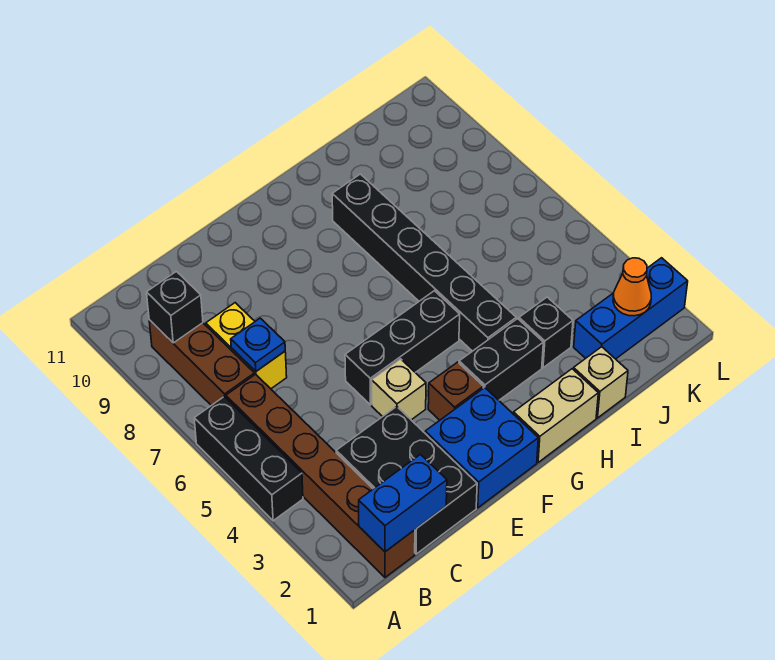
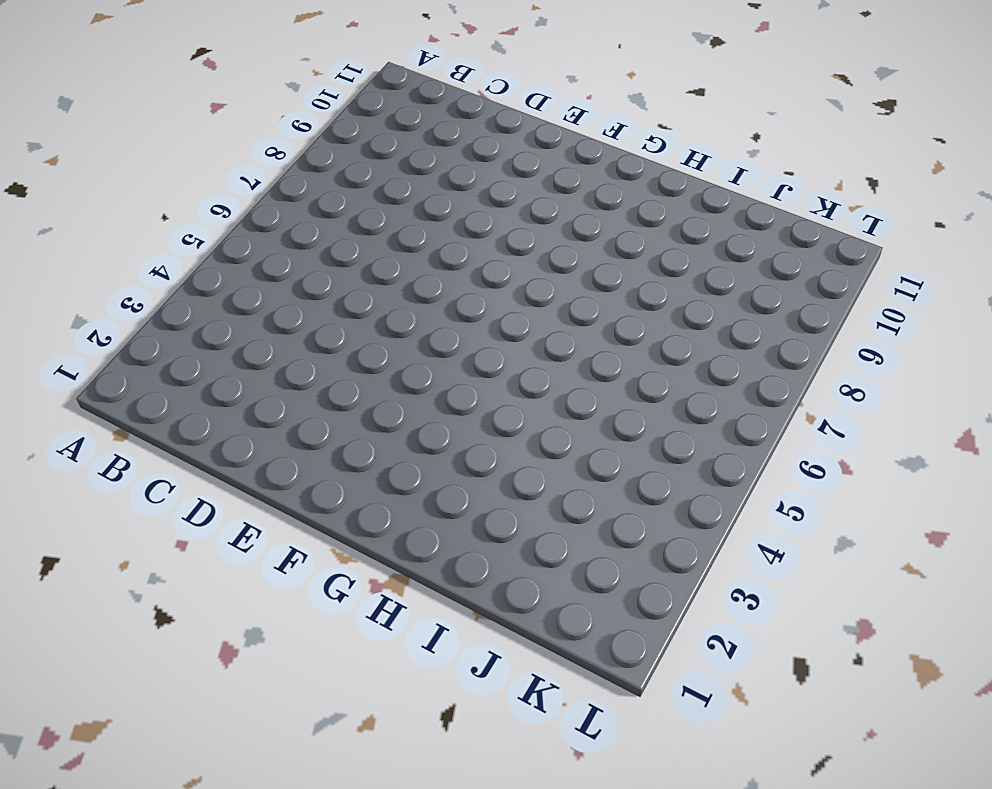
none -> black brick A4:A6 level 1
none -> brown brick B1:B6 level 1
none -> brown brick B7:B9 level 1

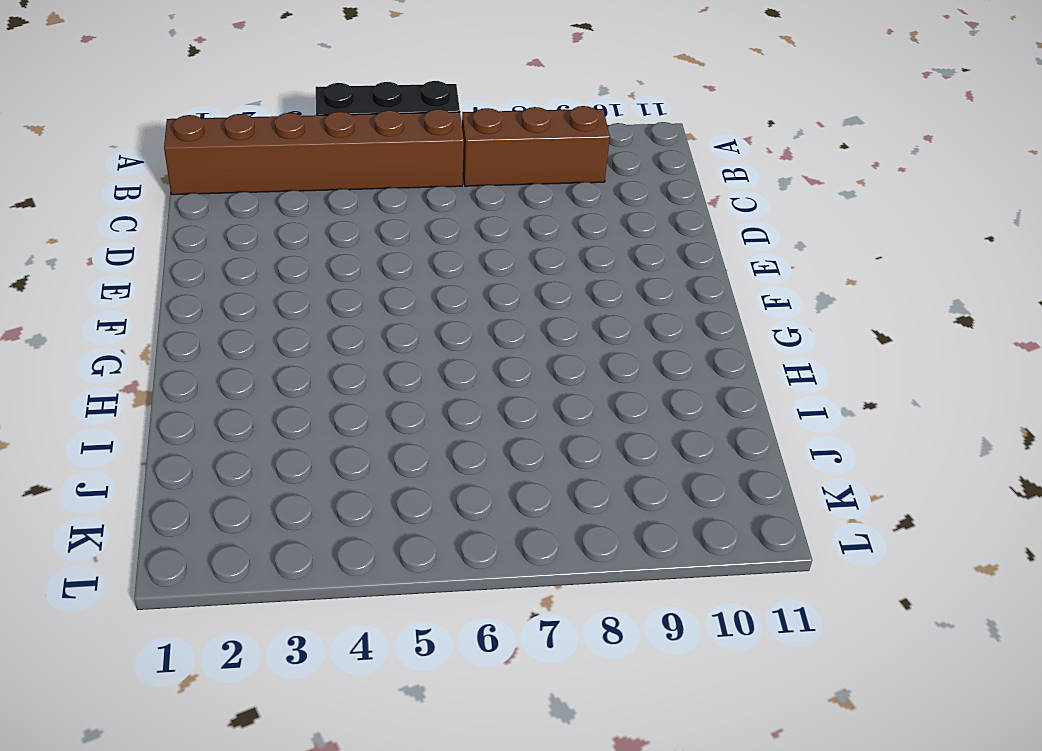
none -> black brick C1:D3 level 1
none -> yellow brick C7:C8 level 1
none -> blue brick E1:F2 level 1

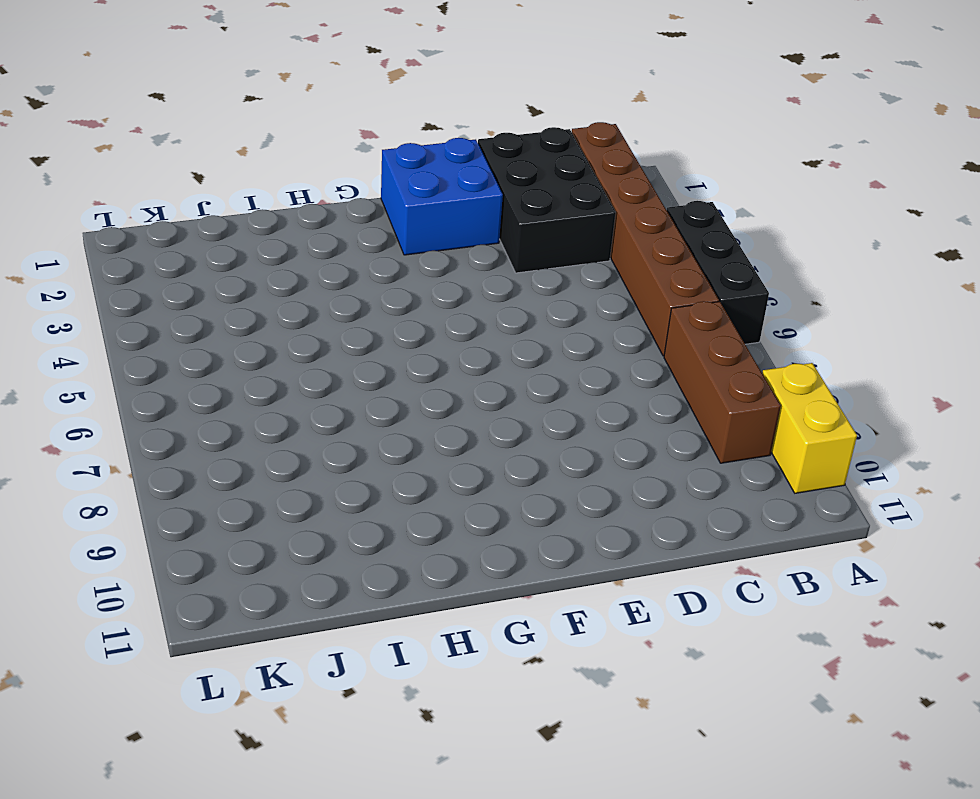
yellow brick A9:A10 level 1 -> yellow brick C7:C8 level 1
none -> tan brick E4 level 1
none -> black brick E5:G5 level 1
none -> brown brick F3 level 1

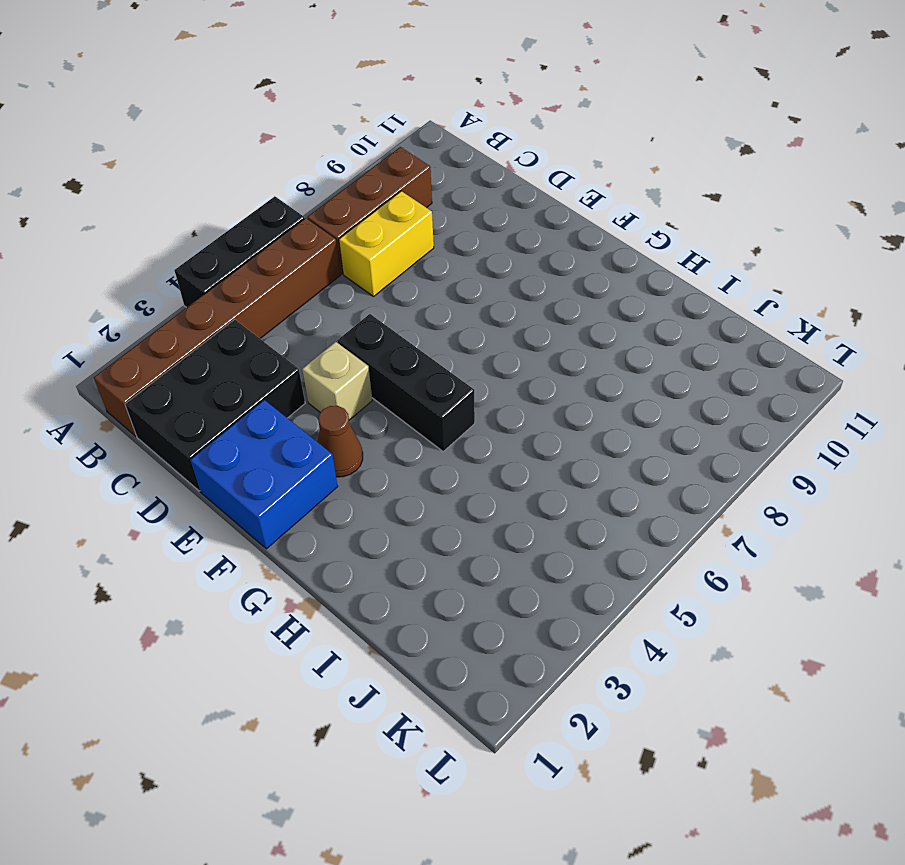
brown cone F3 level 1 -> brown brick F3 level 1
none -> tan brick G1:H1 level 1
none -> black brick G3:H3 level 1
none -> black brick H4:H9 level 1

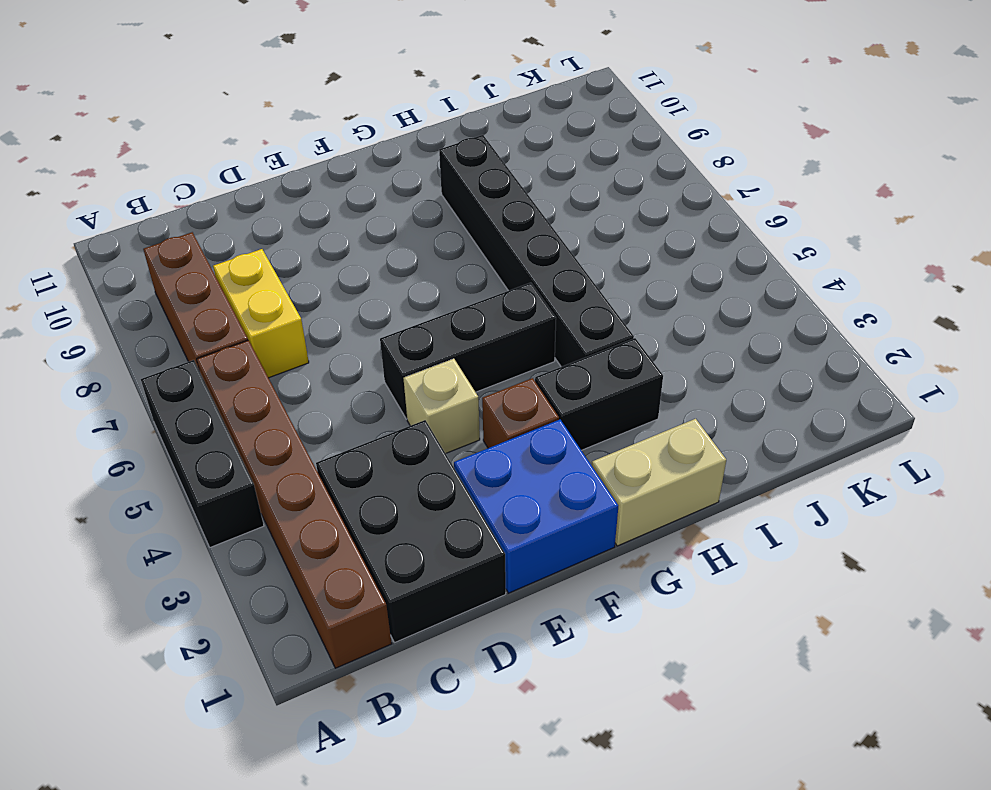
none -> tan brick I1 level 1
none -> black brick I3 level 1
none -> blue brick J2:L2 level 1

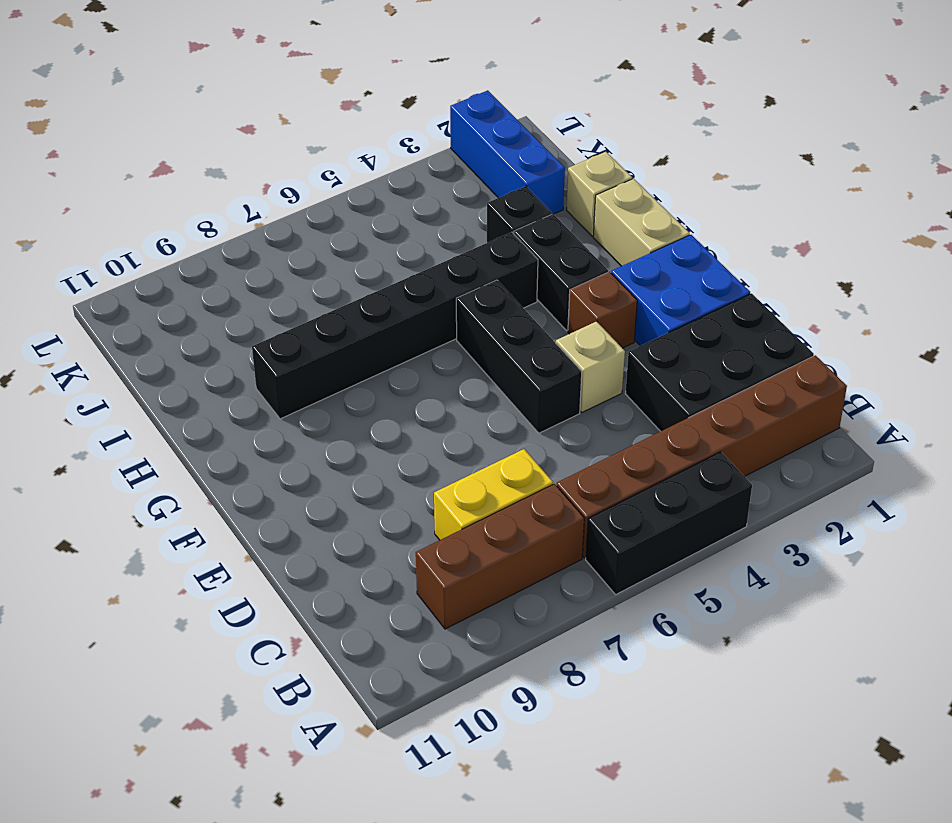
none -> blue brick B1:C1 level 2
none -> black brick B9 level 2
none -> blue plate C7 level 2

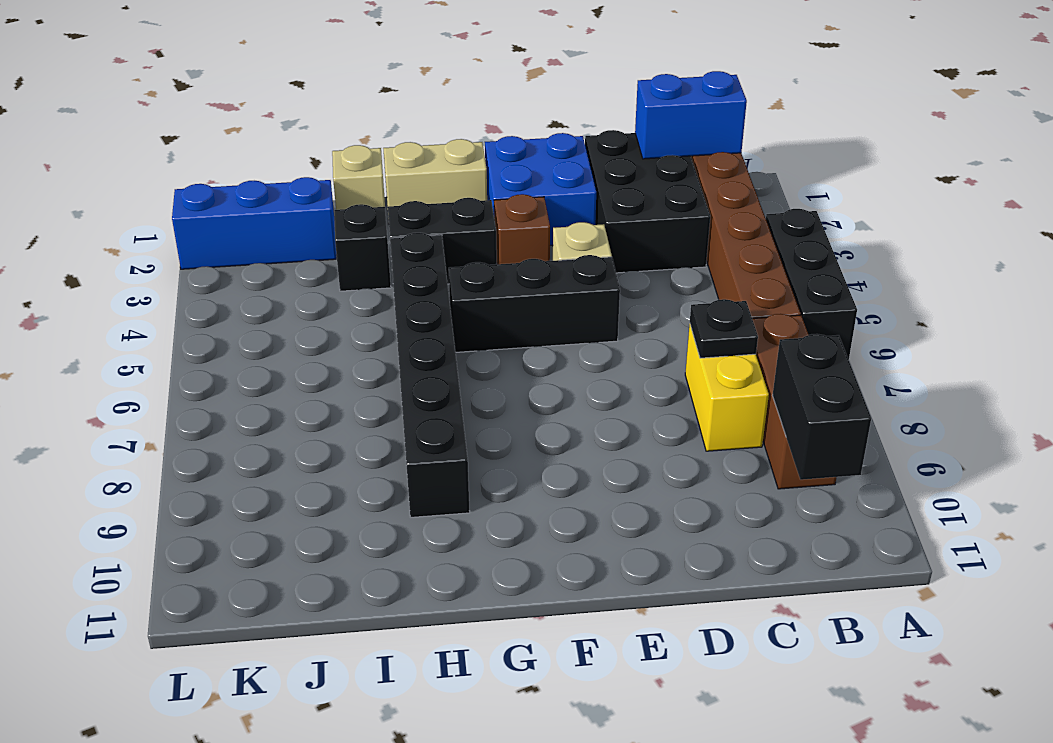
black brick B9:B10 level 2 -> black brick B9 level 2
black plate C7 level 2 -> blue plate C7 level 2
none -> orange cone K2 level 2

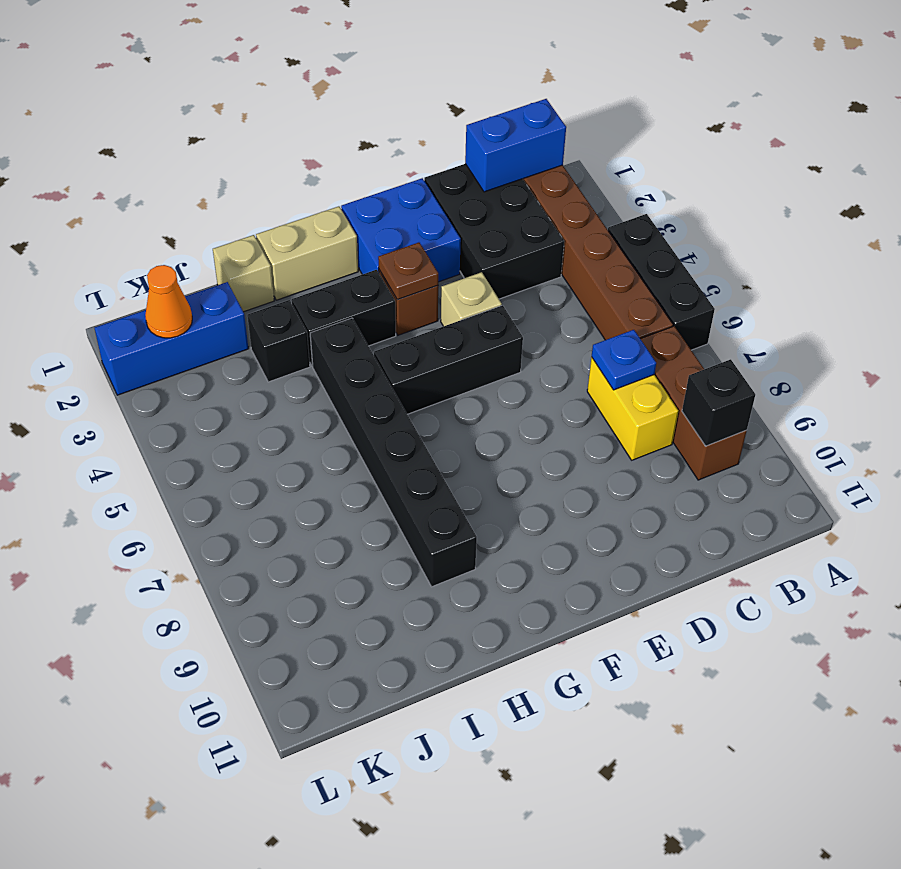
brown plate F3 level 2 -> none

